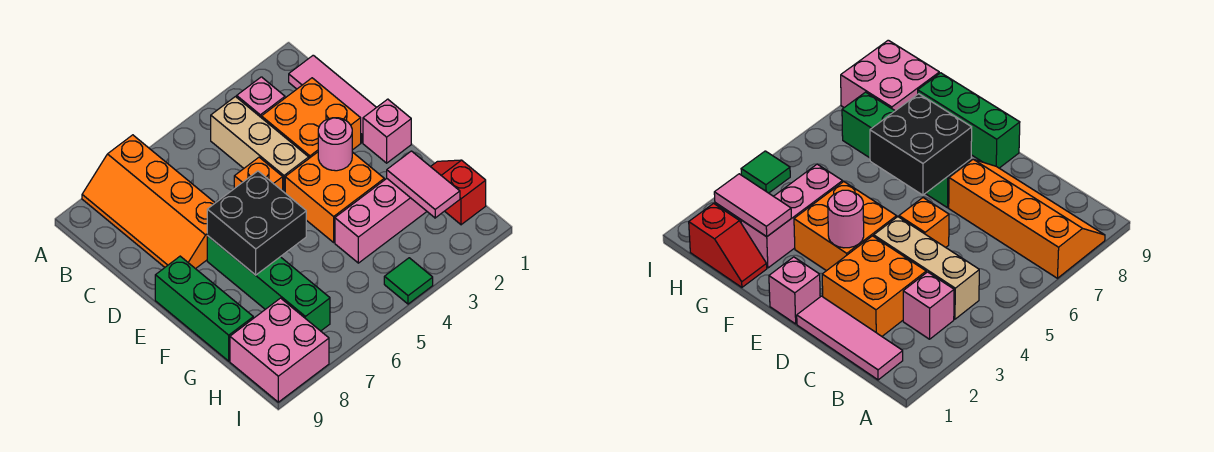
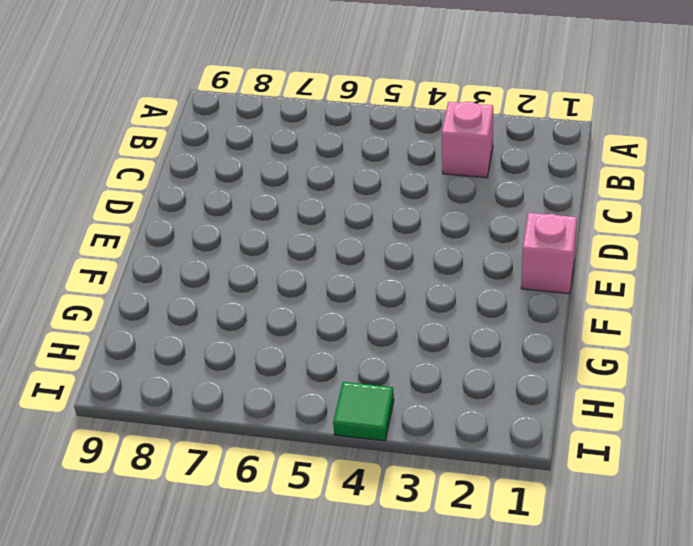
none -> orange slope A7:D8 level 1 top 7
none -> pink tile B1:D1 level 1
none -> tan brick B4:D4 level 1

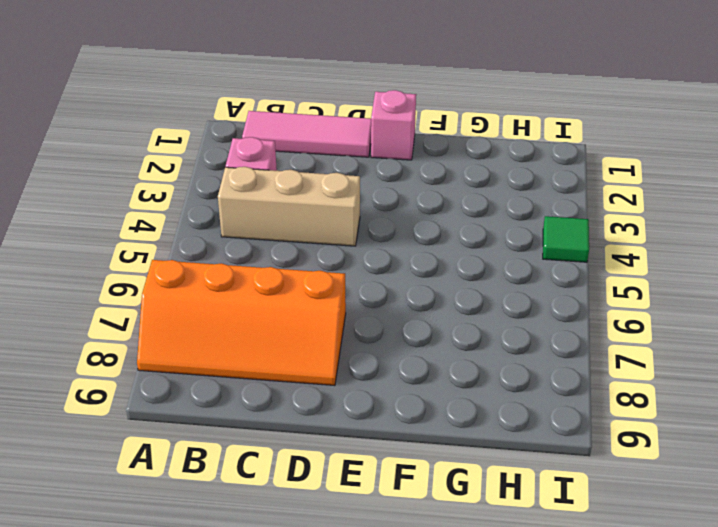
none -> orange brick C2:D3 level 1
none -> orange brick D5 level 1
none -> orange brick E3:F4 level 1

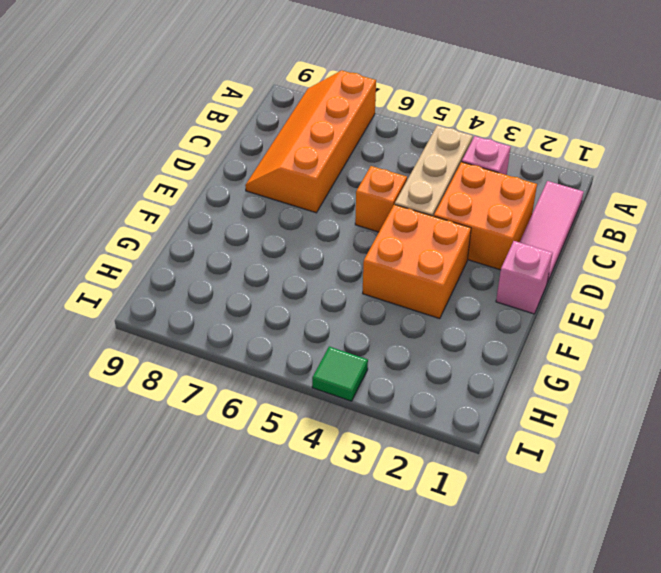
none -> green brick E7:H7 level 1
none -> green brick E9:G9 level 1
none -> red slope G1:H1 level 1 top H

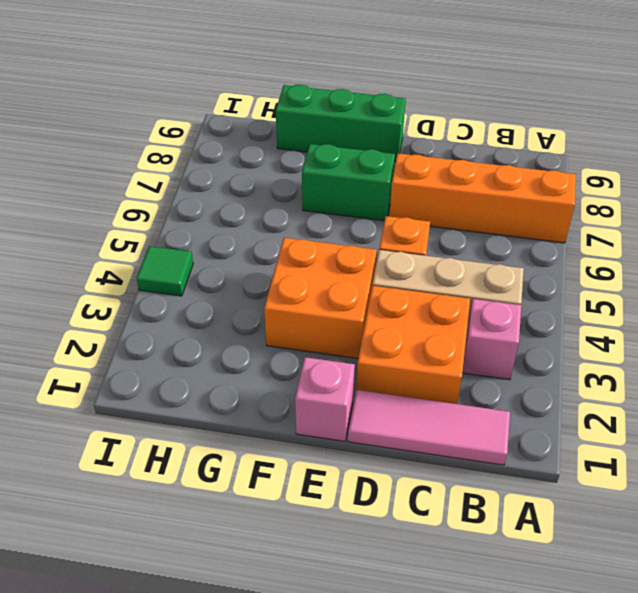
green brick E7:F7 level 1 -> green brick E7:H7 level 1
none -> red slope G1:H1 level 1 top H
none -> pink brick G2:G4 level 1
none -> pink brick H8:I9 level 1

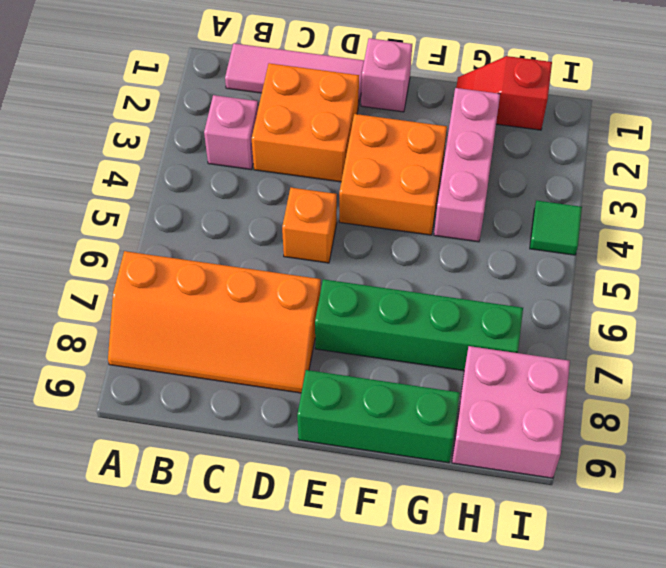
none -> tan brick B4:D4 level 1
none -> pink round brick E3 level 2
none -> black brick E6:F7 level 2

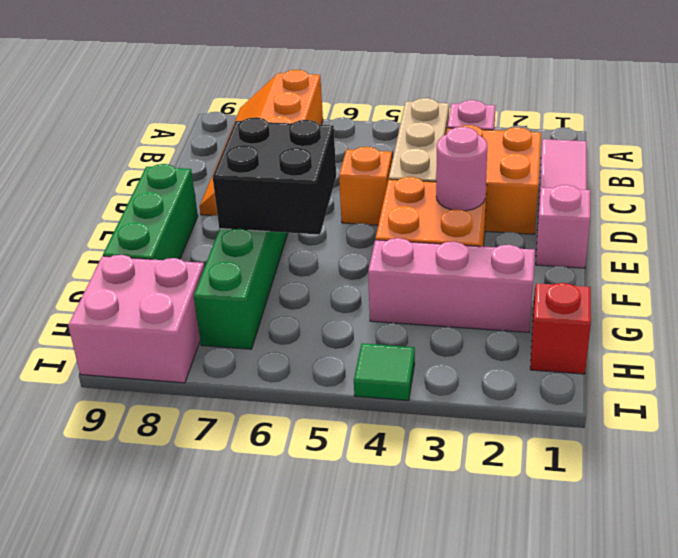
none -> pink tile G2:H2 level 2

